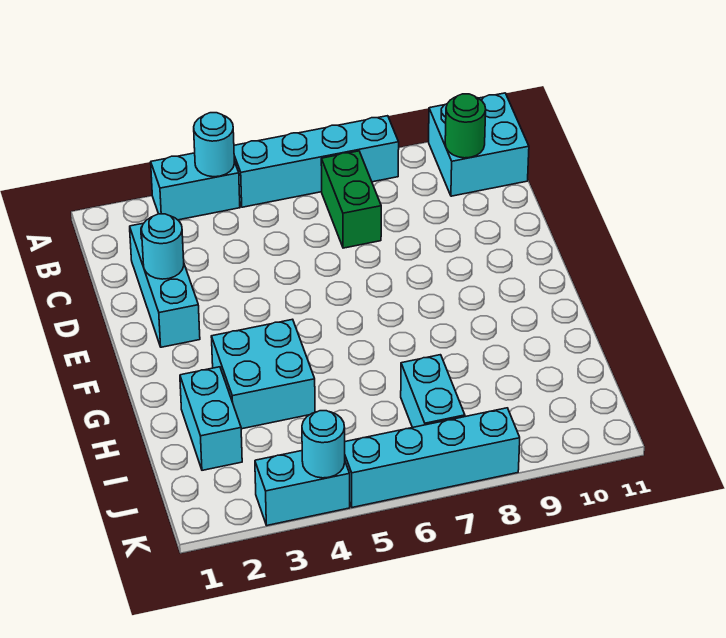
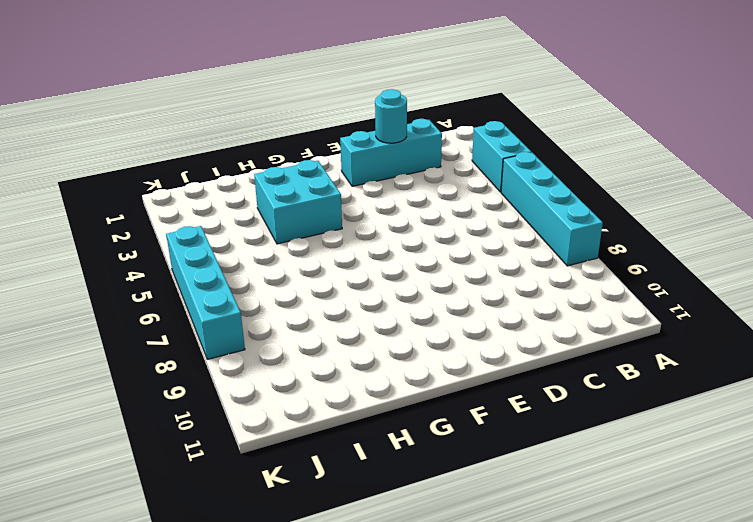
none -> cyan brick A10:B11 level 1
none -> green brick B7:C7 level 1
none -> cyan brick H2:I2 level 1

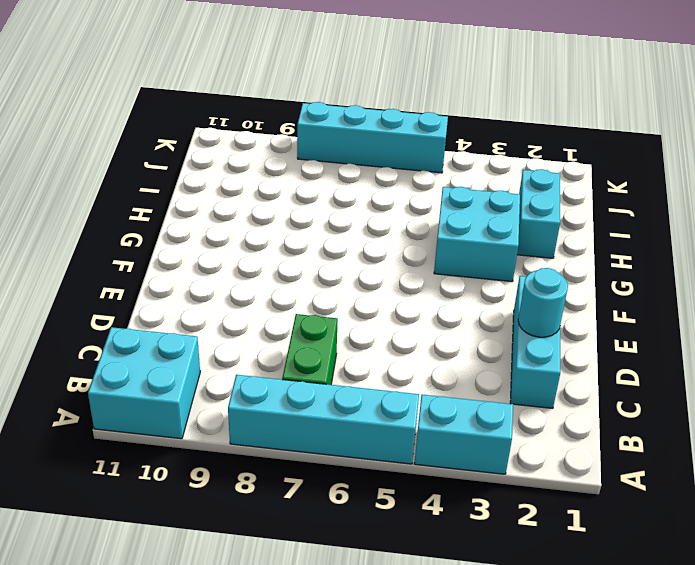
none -> cyan brick I7:J7 level 1
none -> cyan brick K3:K4 level 1
none -> cyan round brick A4 level 2

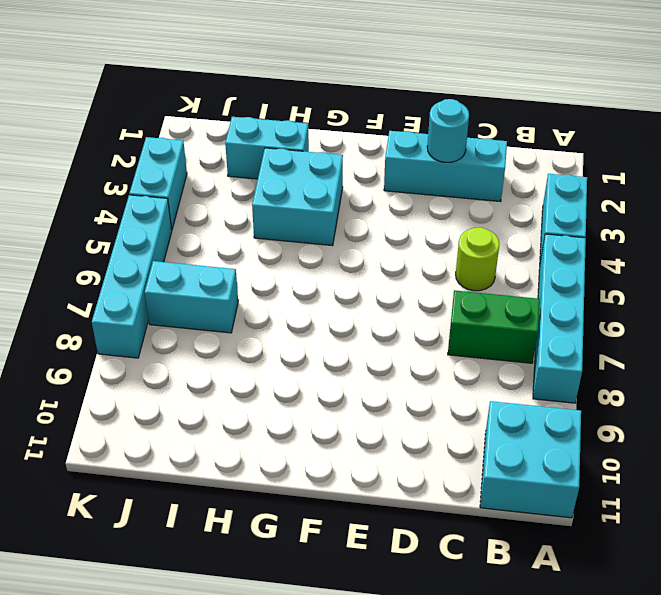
lime round brick C5 level 1 -> none
none -> cyan round brick A4 level 2
none -> green round brick B10 level 2
none -> cyan round brick K4 level 2

